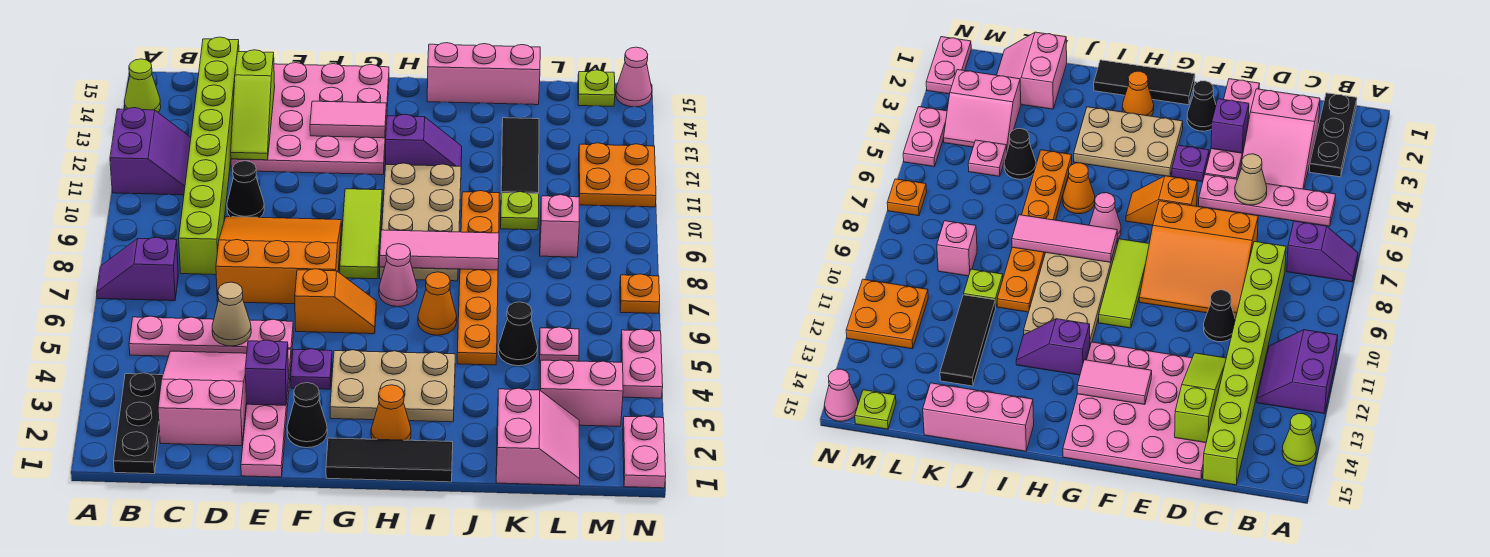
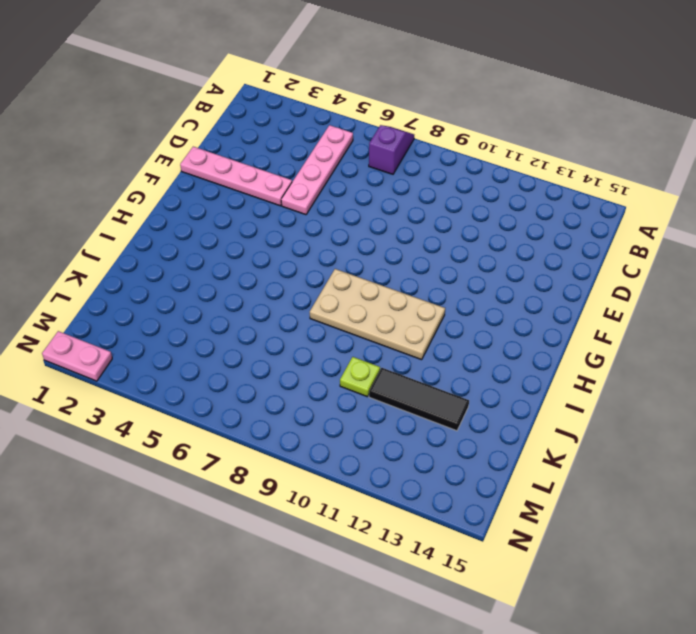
none -> purple slope A11:B12 level 1 top A
none -> lime cone A14 level 1
none -> black plate B1:B3 level 1
none -> pink slope C2:D4 level 1 top 2

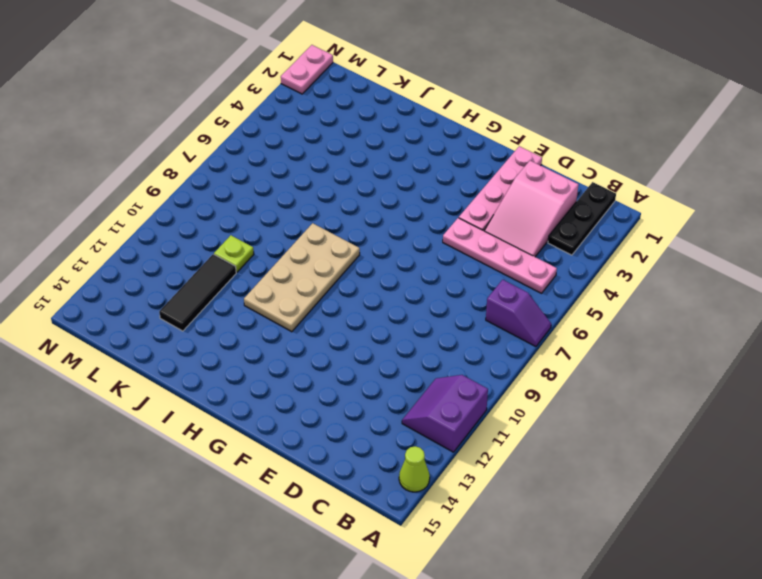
none -> lime brick C8:C15 level 1
none -> orange slope D7:F9 level 1 top 7
none -> black cone D10 level 1
none -> pink plate D12:G15 level 1

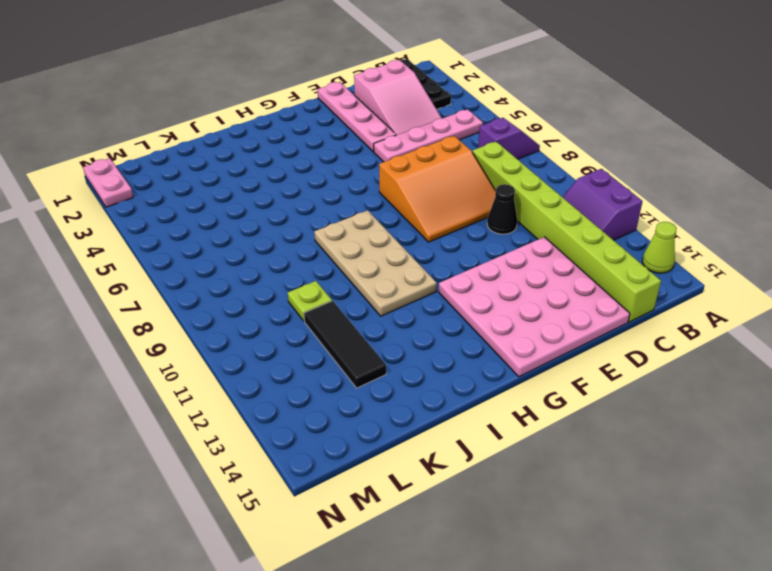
none -> black cone F2 level 1
none -> purple plate F4 level 1
none -> orange slope F6:G6 level 1 top F
none -> black tile G1:I1 level 1

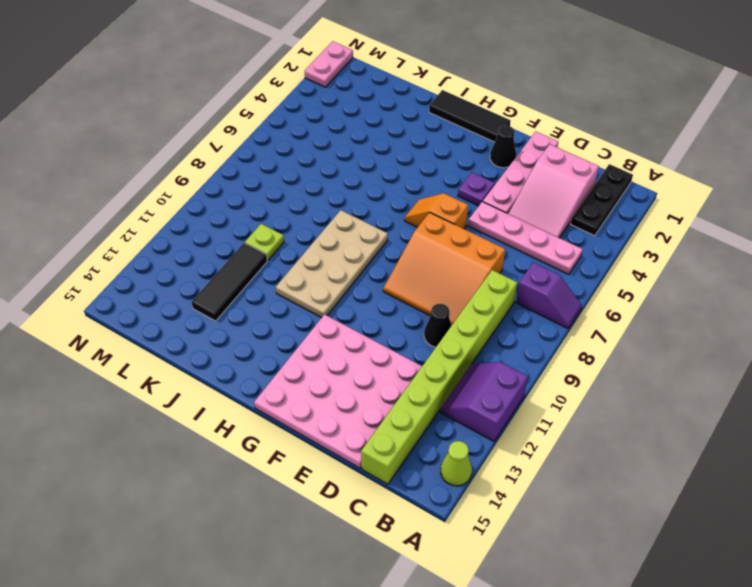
none -> tan plate G3:I4 level 1
none -> lime tile G8:G10 level 1
none -> orange cone H2 level 1
none -> pink cone H7 level 1

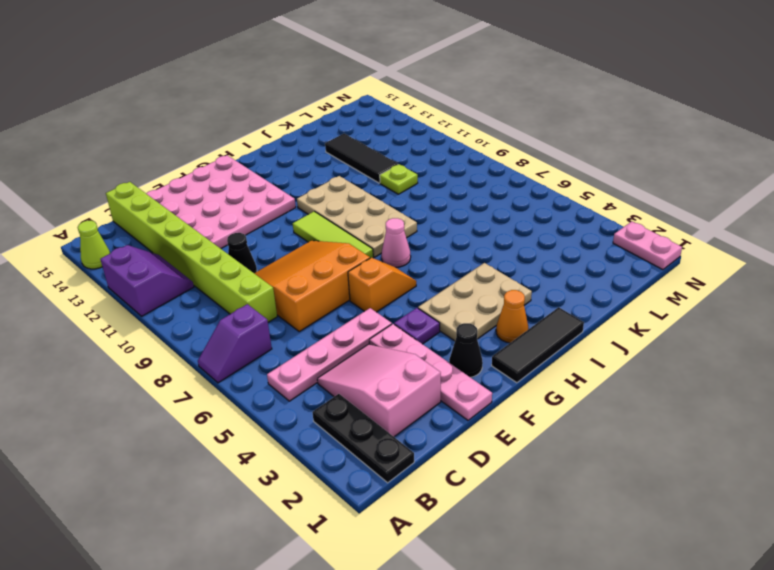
none -> purple slope H12:I12 level 1 top H
none -> orange cone I6 level 1
none -> pink brick I15:K15 level 1
none -> orange plate J5:J10 level 1

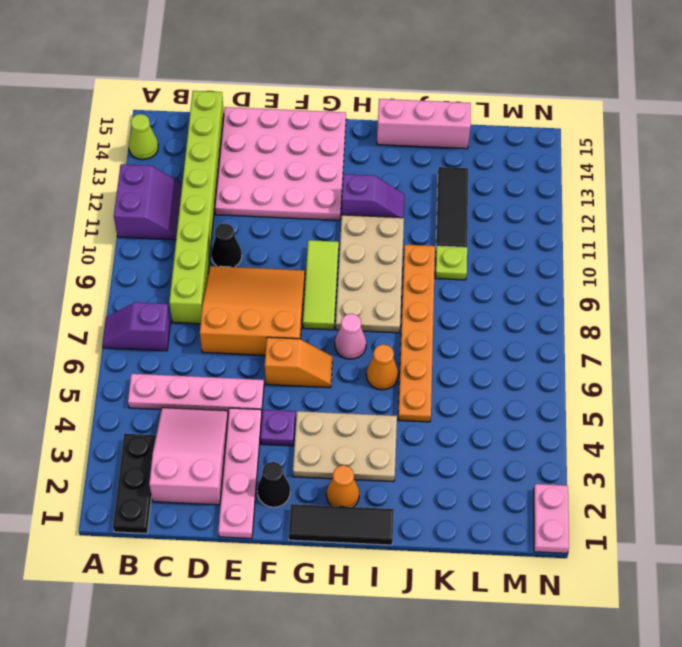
none -> pink slope K1:L2 level 1 top K
none -> black cone K5 level 1
none -> pink slope L3:M4 level 1 top 3
none -> pink plate L5 level 1

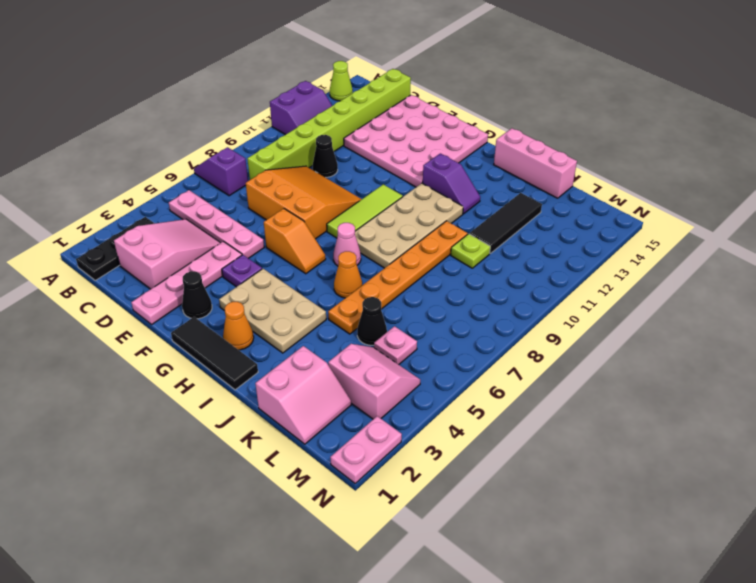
none -> pink brick L9 level 1
none -> orange plate M11:N12 level 1
none -> lime plate M15 level 1
none -> pink plate N4:N5 level 1

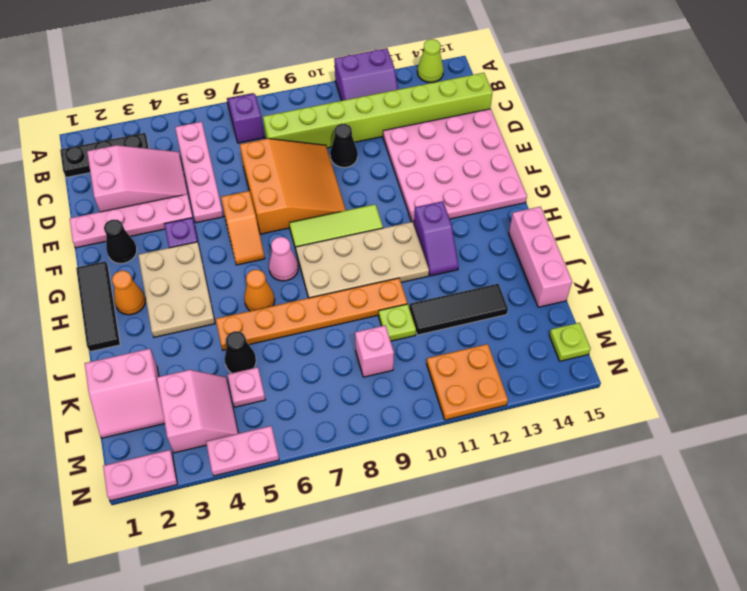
none -> orange plate N7 level 1
none -> pink cone N15 level 1
none -> tan cone D5 level 2
none -> lime slope D12:D14 level 2 top 14

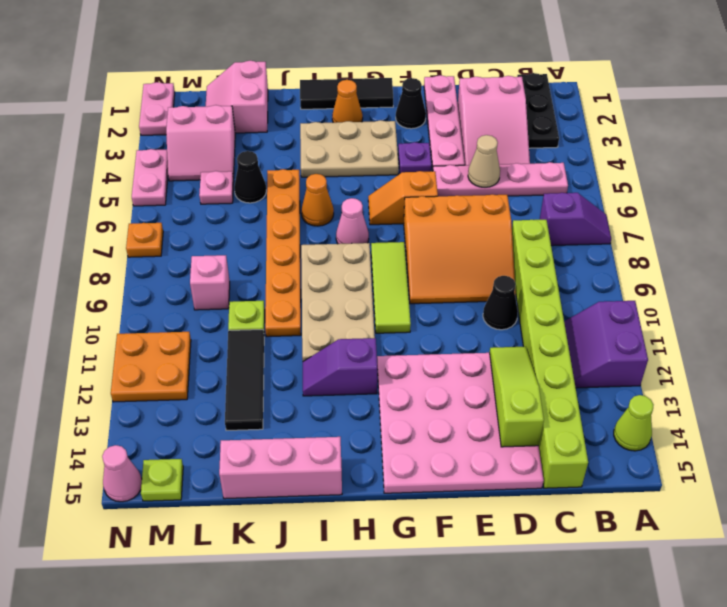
none -> purple brick E3 level 2
none -> pink tile F13:G13 level 2
none -> pink tile H8:J8 level 2

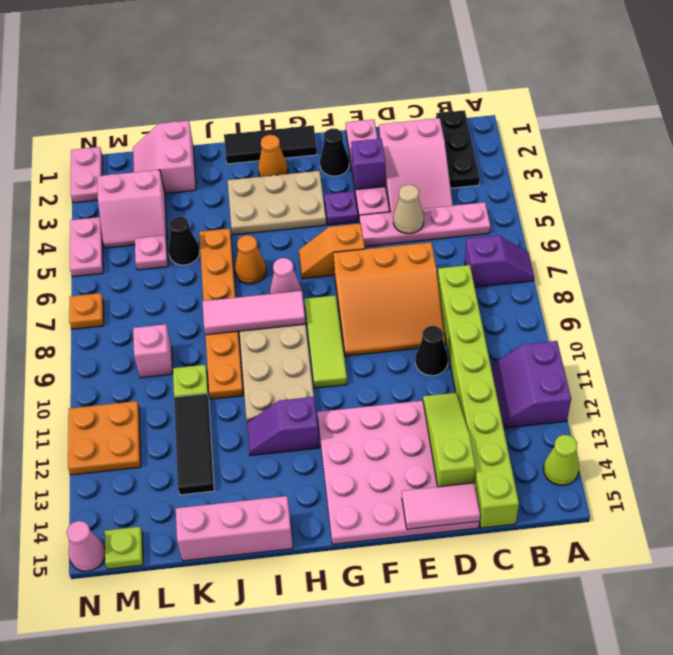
pink tile D15:E15 level 2 -> pink tile F13:G13 level 2

